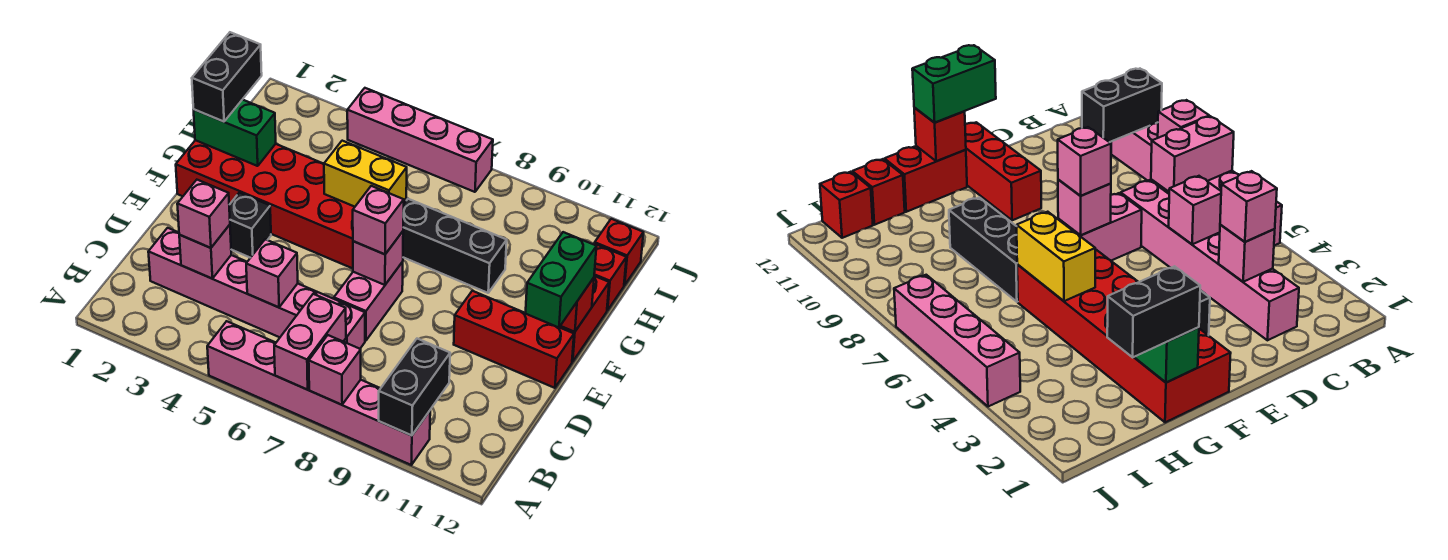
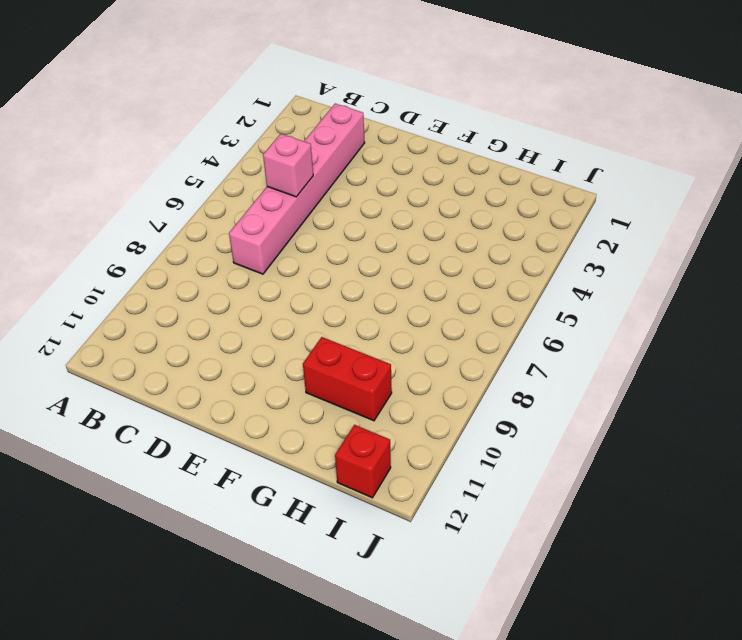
red brick G10:H10 level 1 -> red brick F12:G12 level 1
none -> pink brick A5:A10 level 1
none -> pink brick D7:E7 level 1
none -> black brick E3 level 1

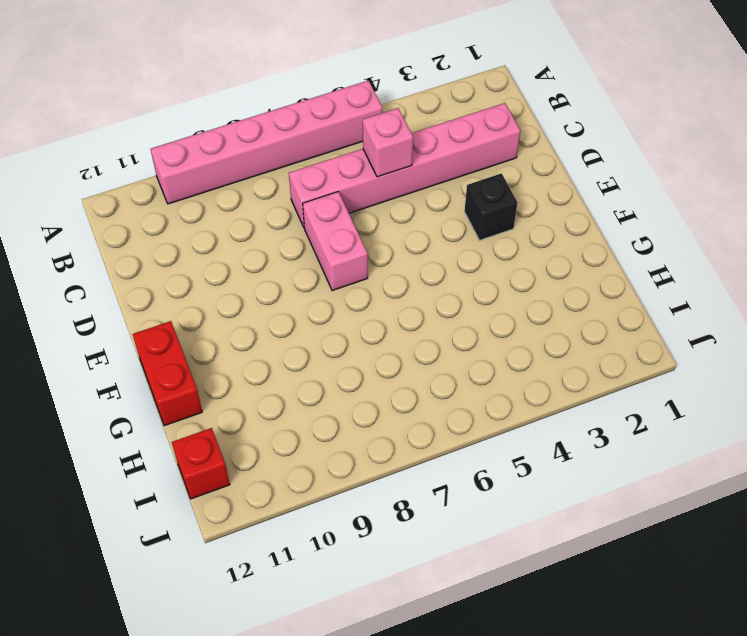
none -> red brick E10:E12 level 1
none -> red brick F1:G6 level 1
none -> black brick G7:G9 level 1

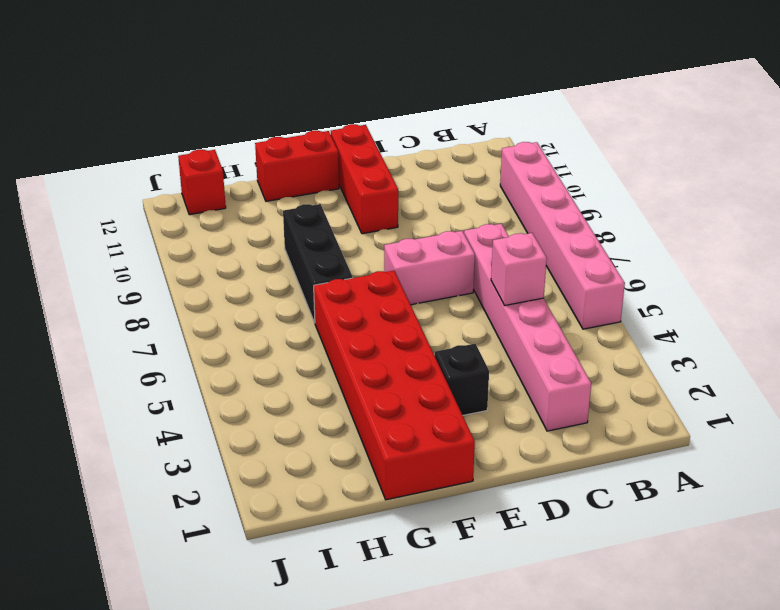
none -> red brick H12 level 1
none -> pink brick J4:J7 level 1
none -> pink brick A7:B7 level 2

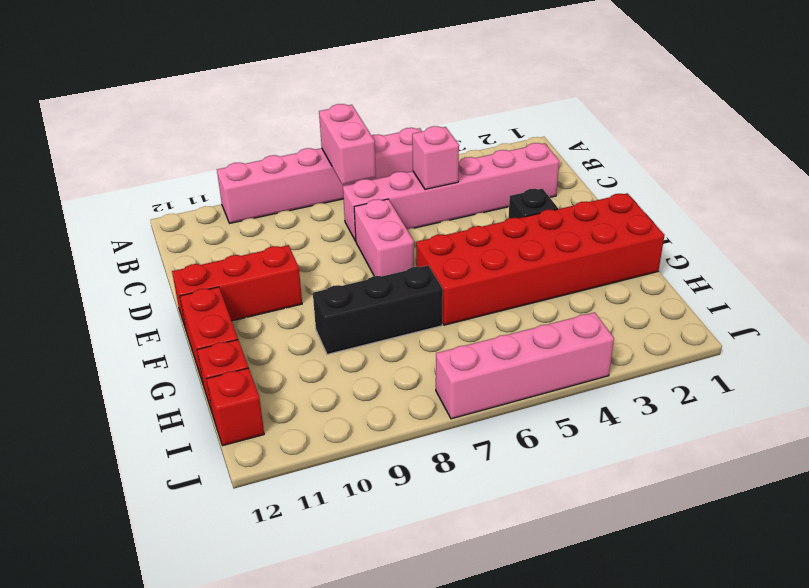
none -> pink brick A8 level 2
none -> black brick A10:B10 level 2
none -> pink brick C3 level 2

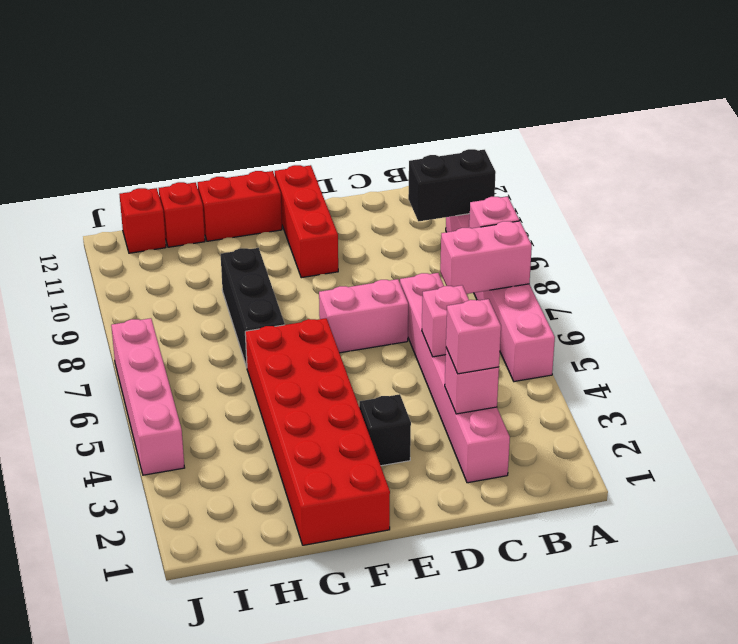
none -> pink brick E7 level 2
none -> red brick F12 level 2
none -> green brick G1:G2 level 2

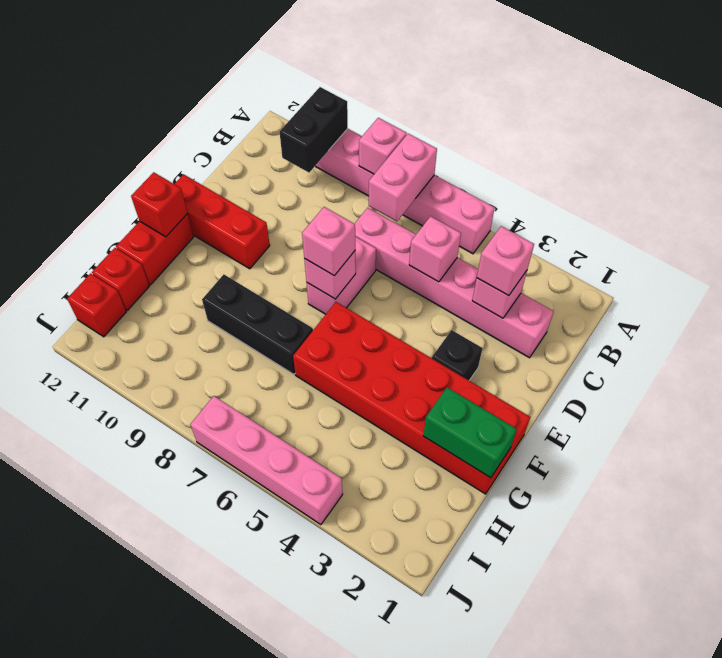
none -> yellow brick G5:G6 level 2
none -> green brick E12:F12 level 3
none -> black brick G1:H1 level 3

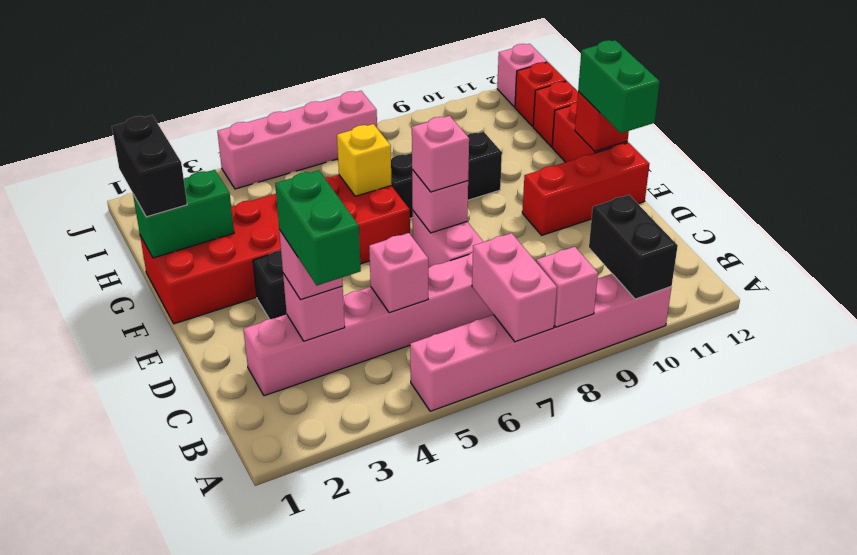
green brick B3:C3 level 4 -> none
yellow brick G6 level 2 -> yellow brick G5:G6 level 2
pink brick J12 level 1 -> none

